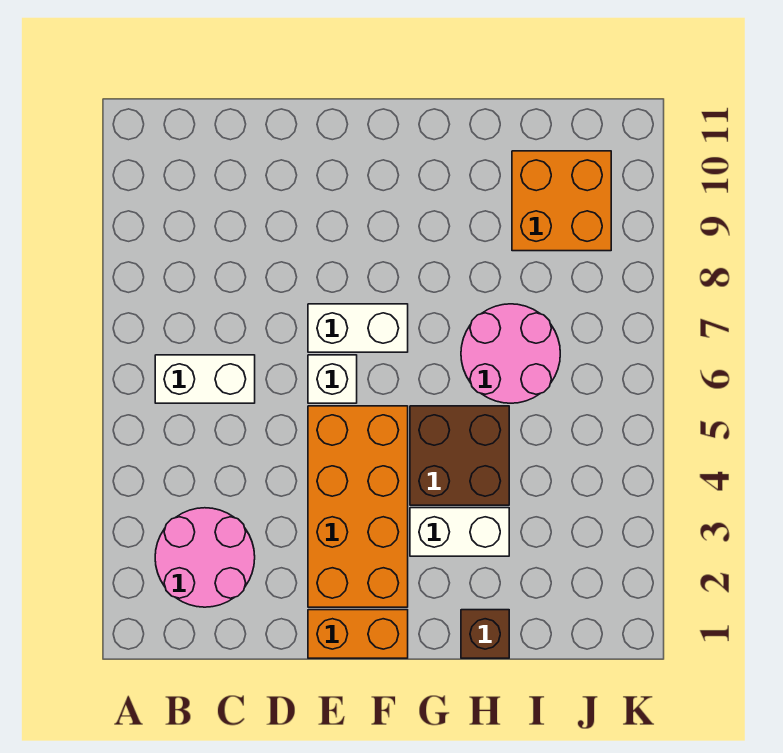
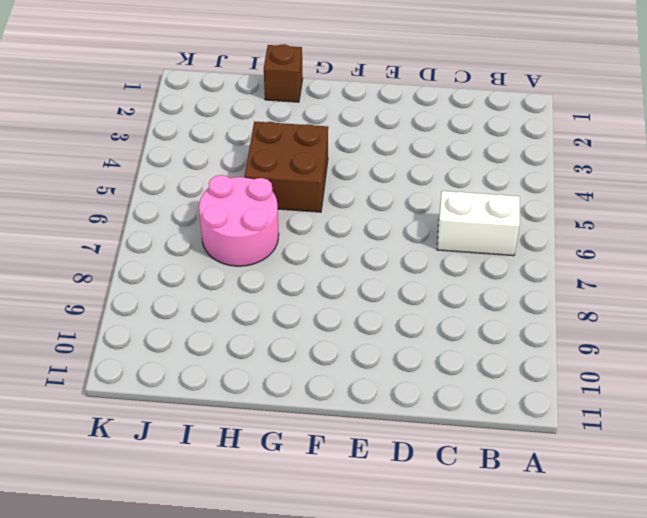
none -> pink round brick B2:C3 level 1
none -> orange brick E1:F1 level 1

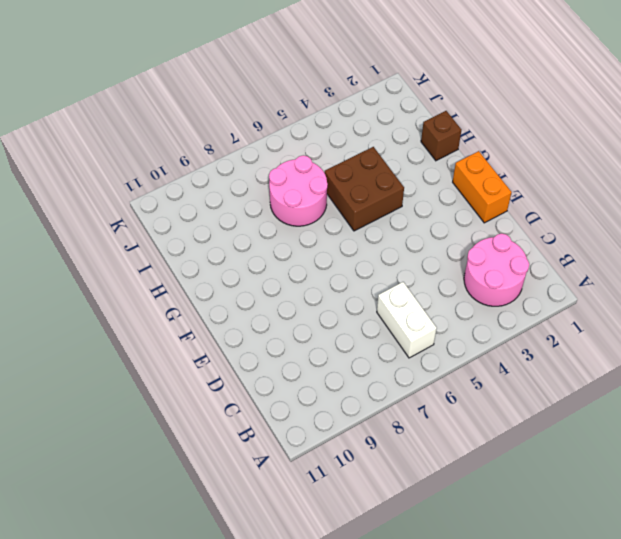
none -> orange brick E2:F5 level 1
none -> white brick E6 level 1

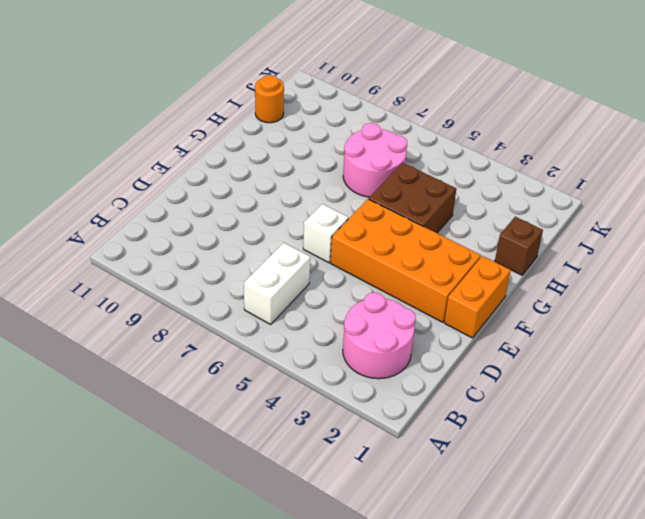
orange round brick I11 level 1 -> none
none -> white brick E7:F7 level 1
none -> white brick G3:H3 level 1

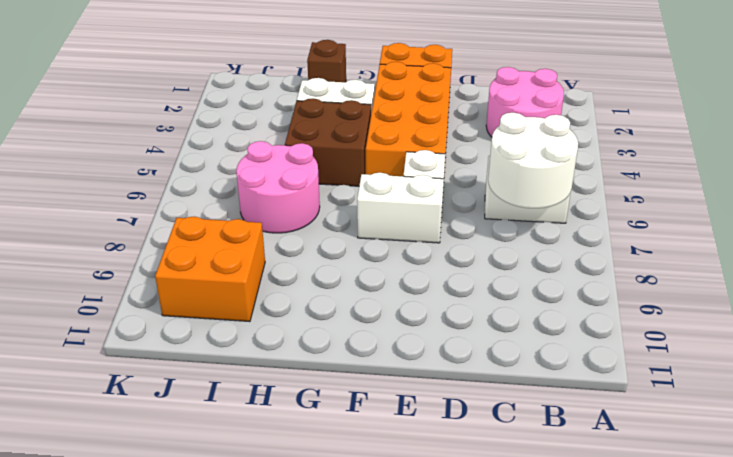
white round brick B6:C7 level 2 -> none

